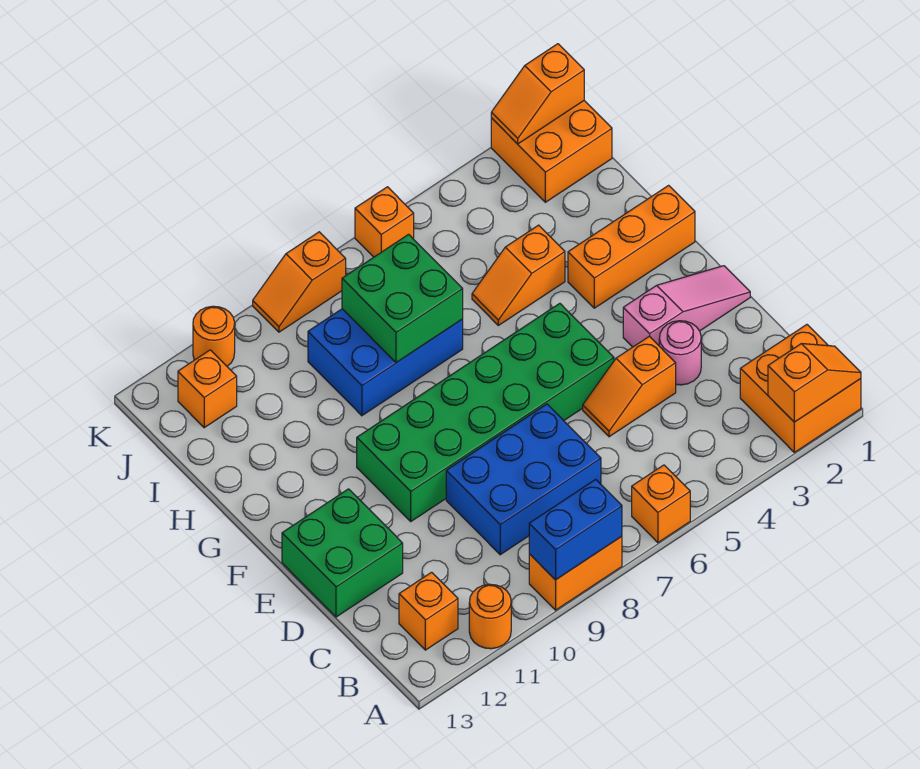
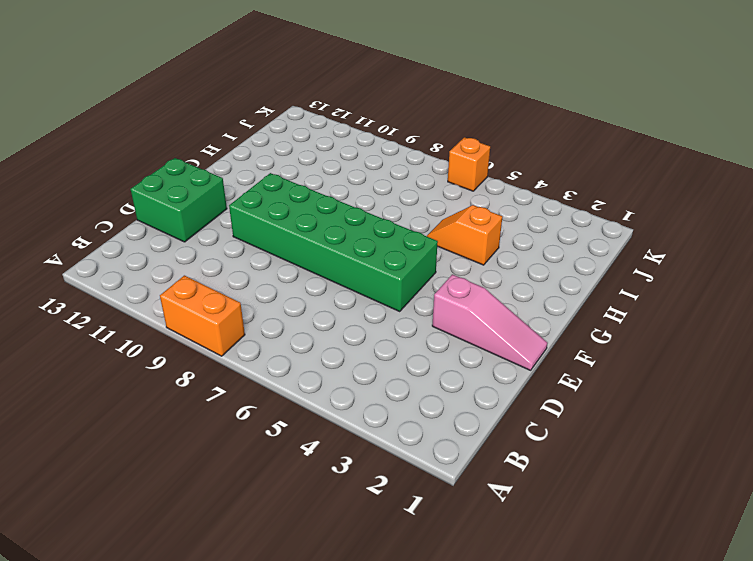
none -> orange brick A1:B2 level 1
none -> orange brick A6 level 1
none -> orange round brick A11 level 1

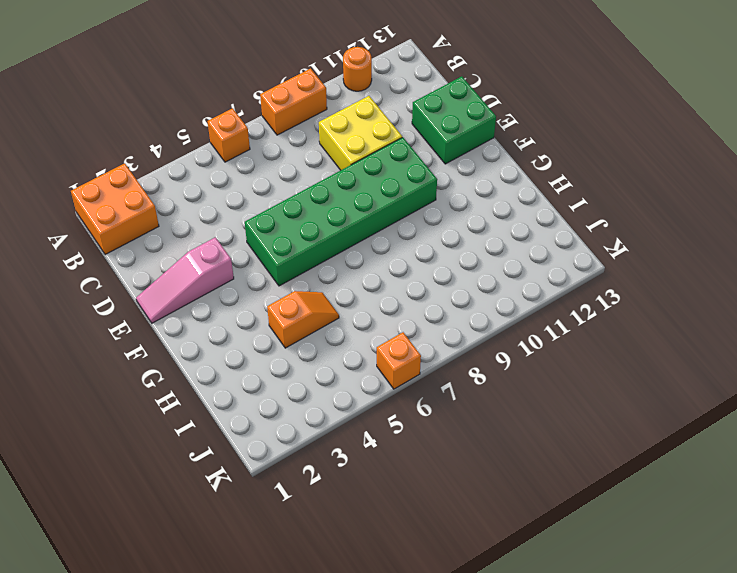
yellow brick C9:D10 level 1 -> blue brick C7:D9 level 1
none -> orange brick B12 level 1
none -> pink round brick D3 level 1
none -> orange slope D4:D5 level 1 top 4

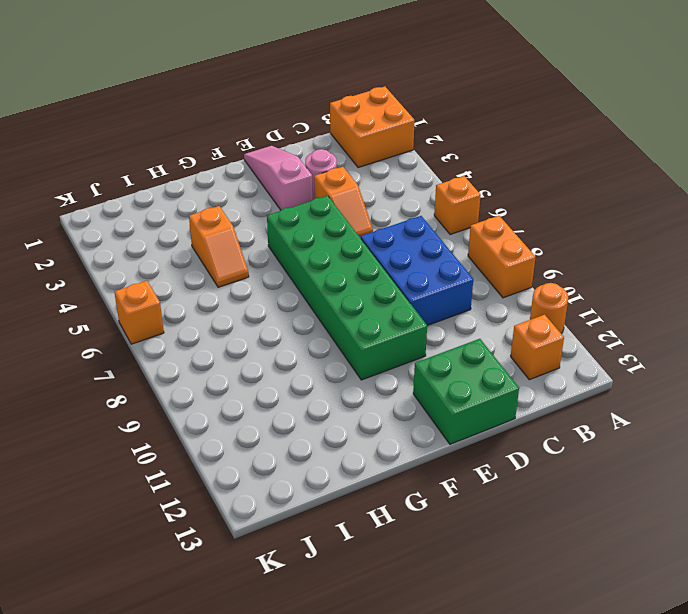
none -> orange brick G1:G3 level 1
none -> blue brick H7:I9 level 1
none -> orange brick J1:K2 level 1

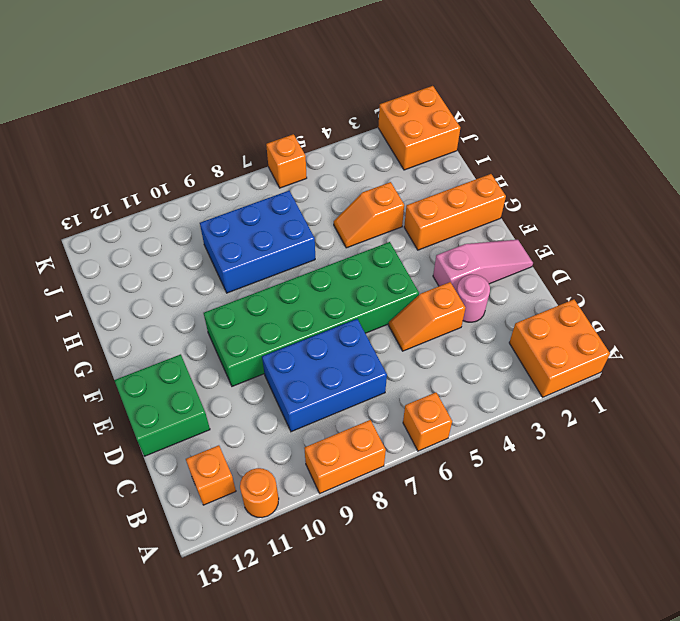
none -> orange brick J12 level 1
none -> orange slope K8:K9 level 1 top 8
none -> orange round brick K11 level 1

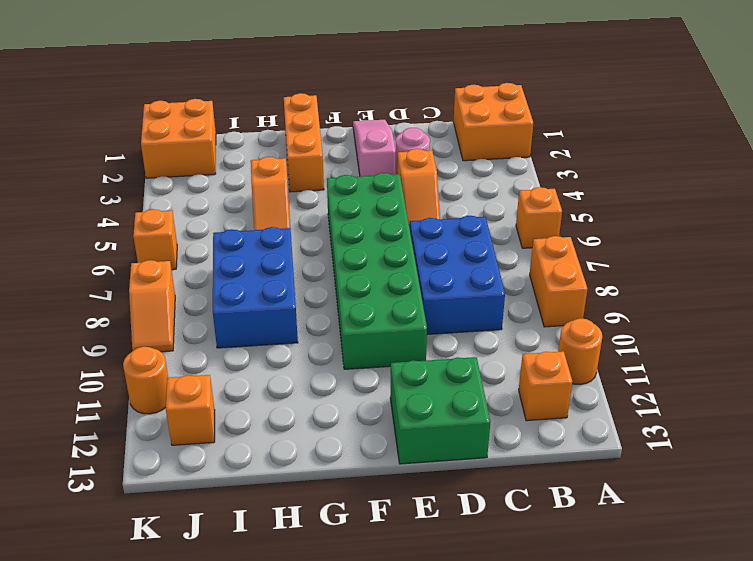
none -> orange slope A1:A2 level 2 top 2
none -> blue brick A8:A9 level 2
none -> green brick H7:I8 level 2

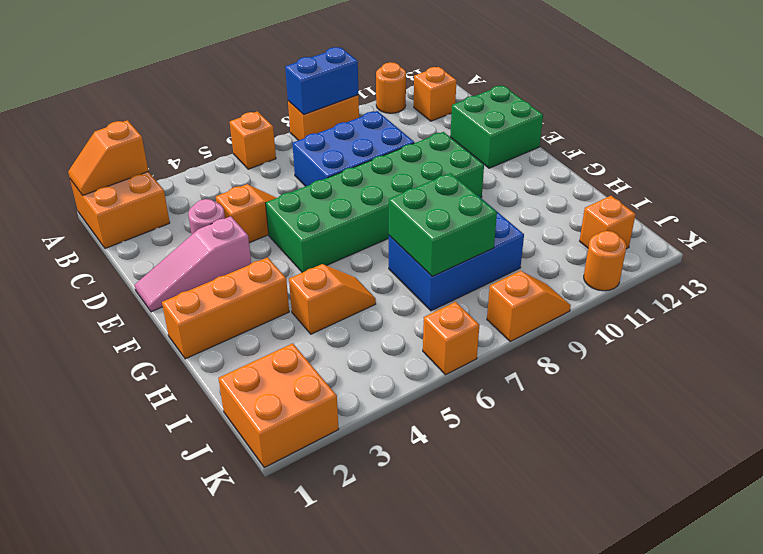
none -> orange slope K1:K2 level 2 top 1

